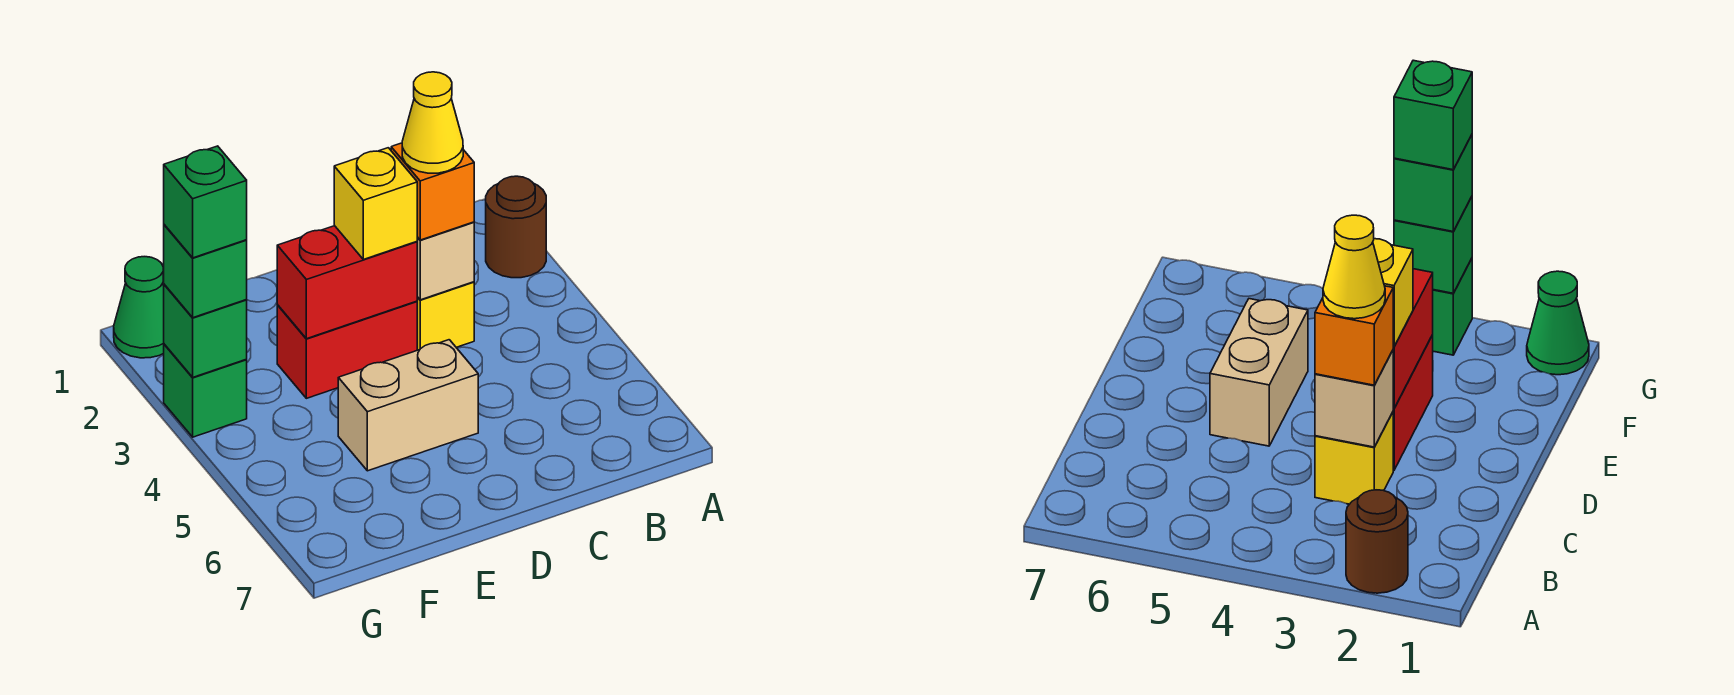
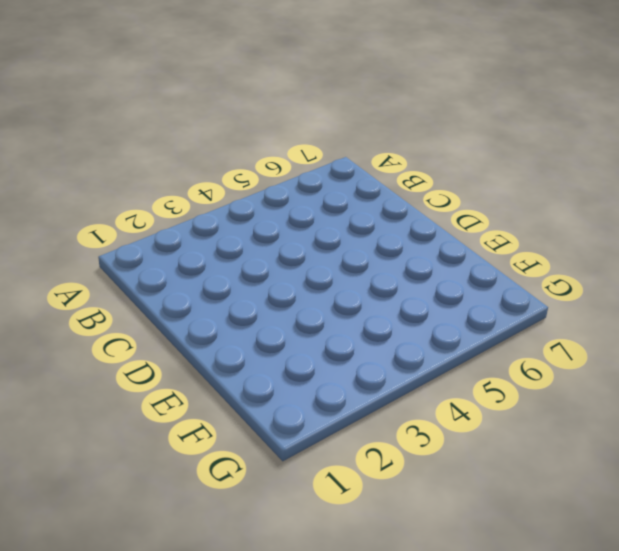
none -> brown round brick A2 level 1
none -> yellow brick C3 level 1
none -> red brick D3:E3 level 1

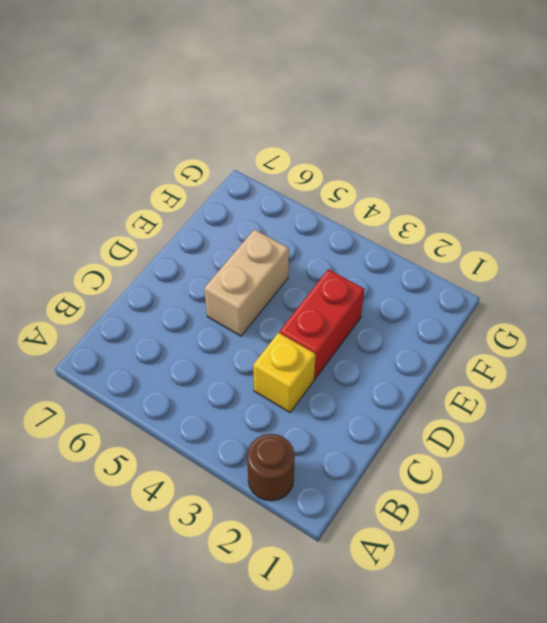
none -> green cone G1 level 1
none -> green brick G3 level 1
none -> tan brick C3 level 2

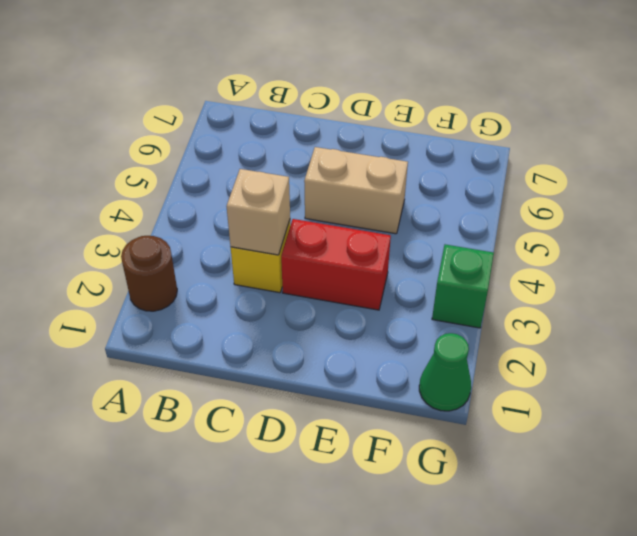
none -> red brick D3:E3 level 2
none -> green brick G3 level 2
none -> orange brick C3 level 3

